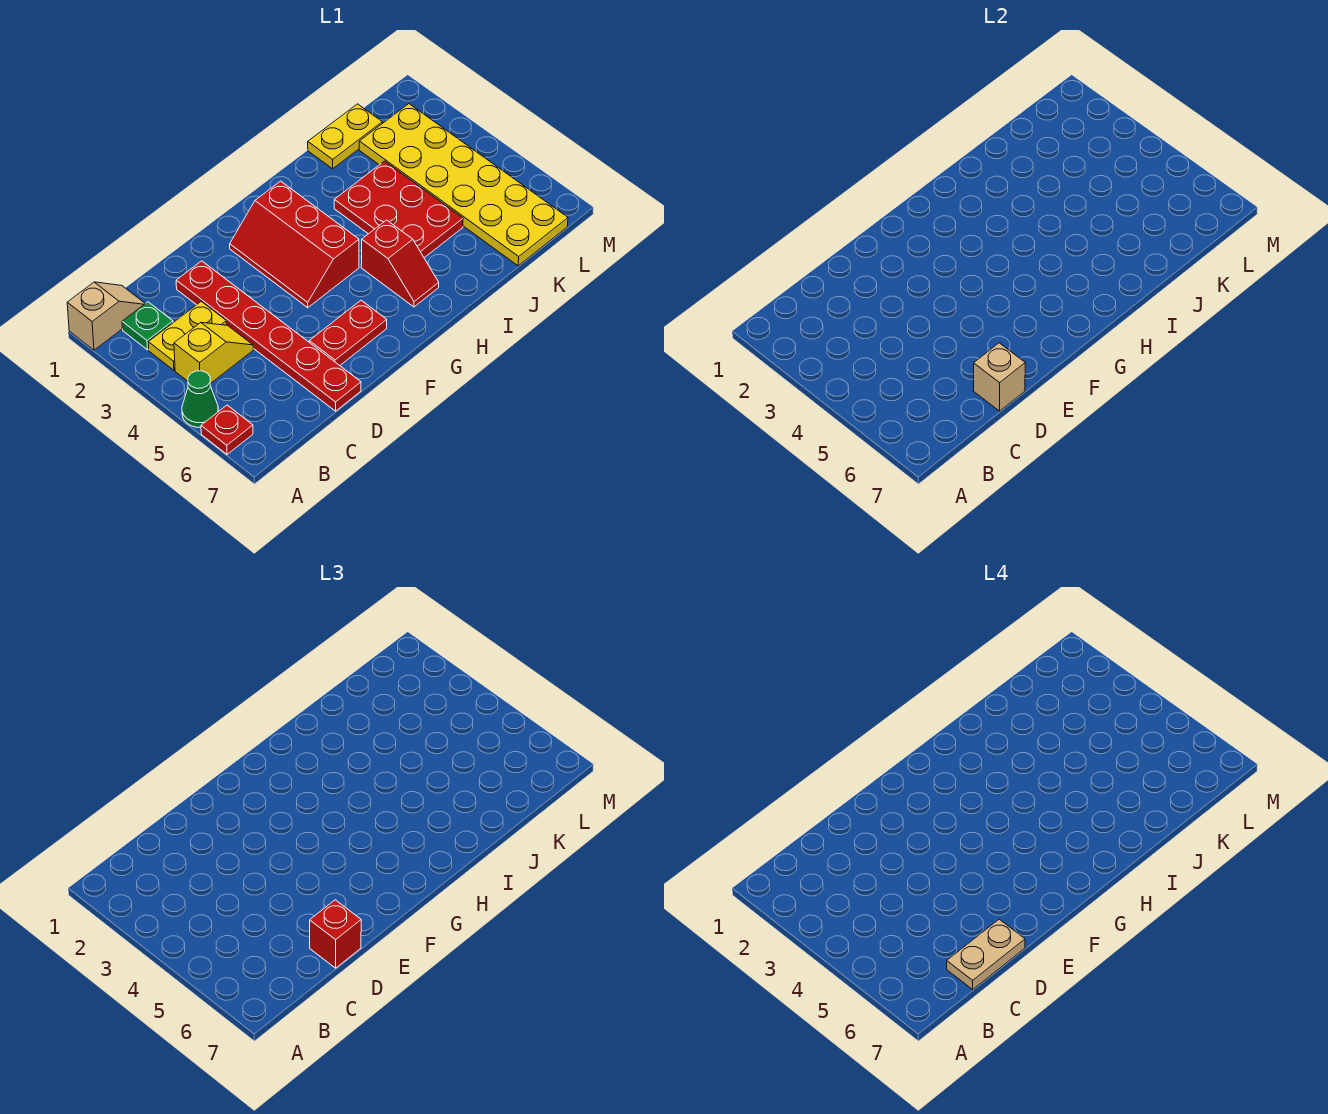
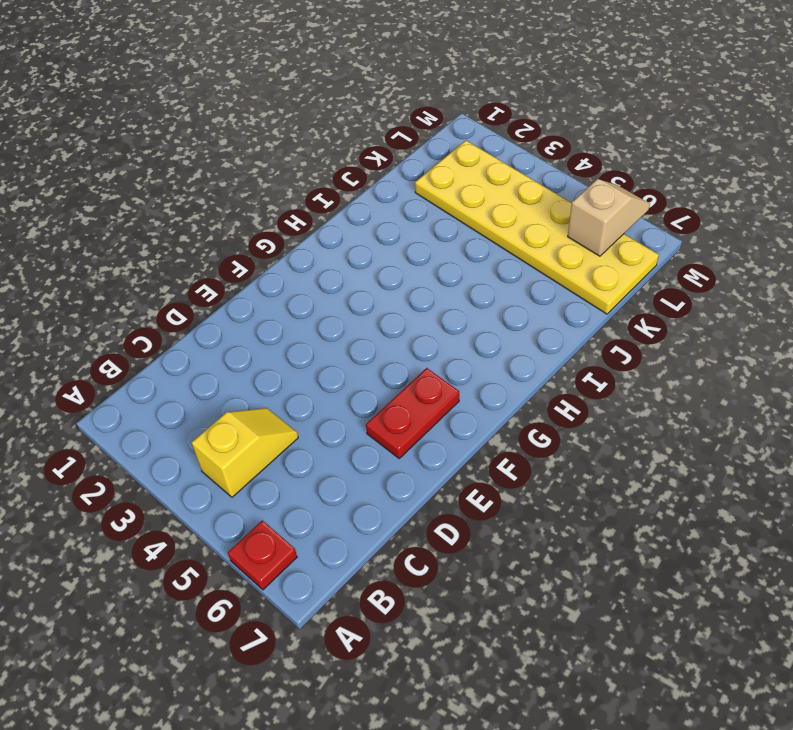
tan slope L6:M6 level 2 top L -> tan slope A1:B1 level 1 top A
none -> green cone A5 level 1
none -> green plate B2 level 1
none -> yellow plate B3:C3 level 1

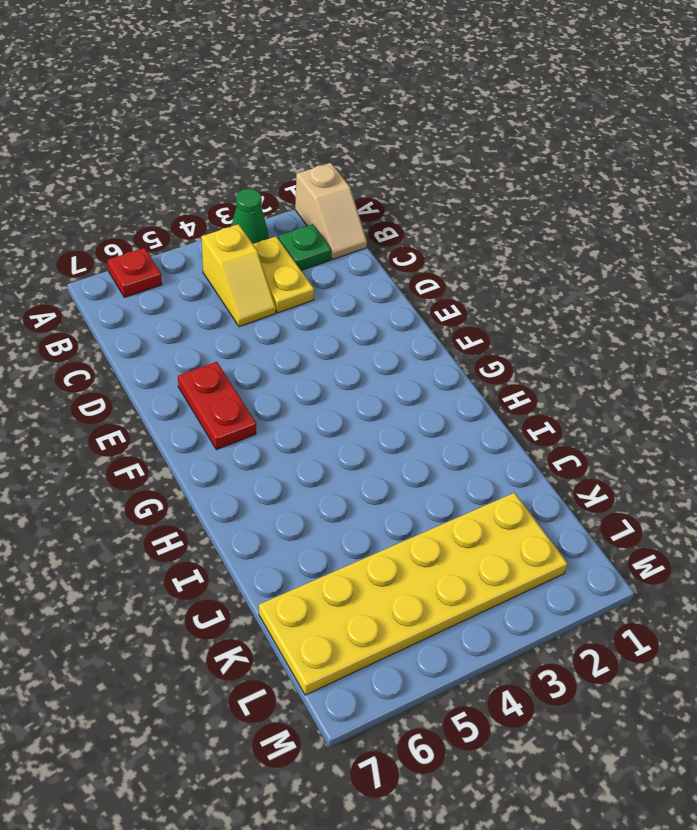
green cone A3 level 1 -> green cone A5 level 1
none -> red plate D2:D7 level 1
none -> red slope F2:G4 level 1 top G
none -> red slope H5:H6 level 1 top 5

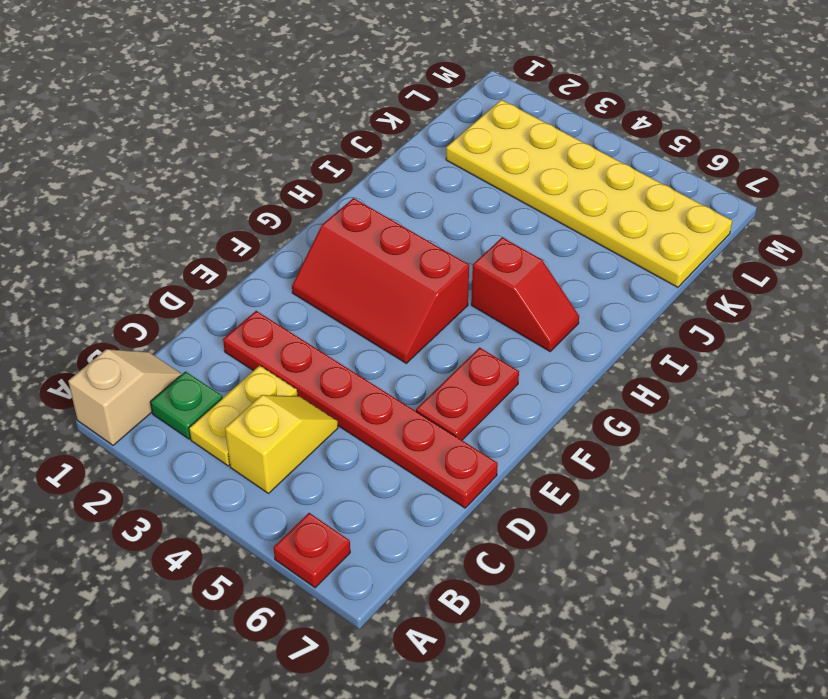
none -> green cone A5 level 1
none -> red plate I3:J5 level 1
none -> yellow plate J1:K1 level 1

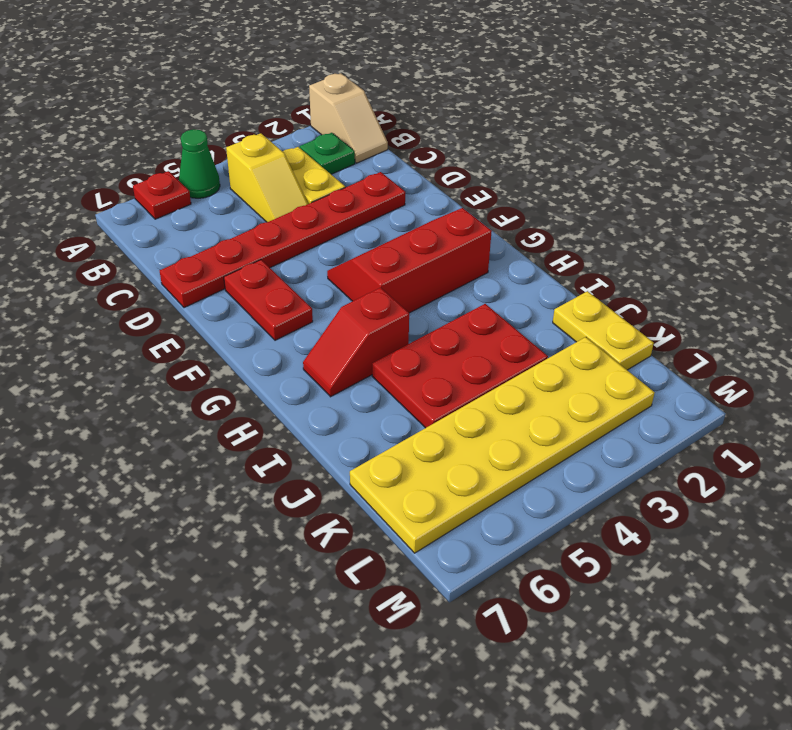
none -> tan brick D7 level 2
none -> red brick D7 level 3
none -> tan plate C7:D7 level 4

